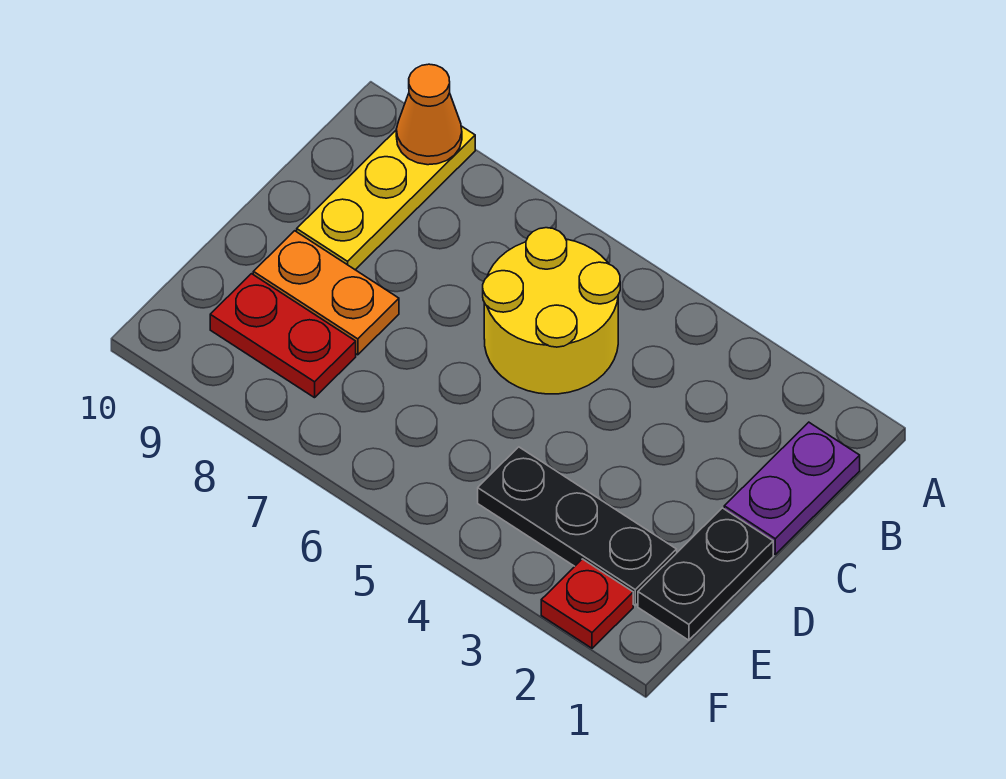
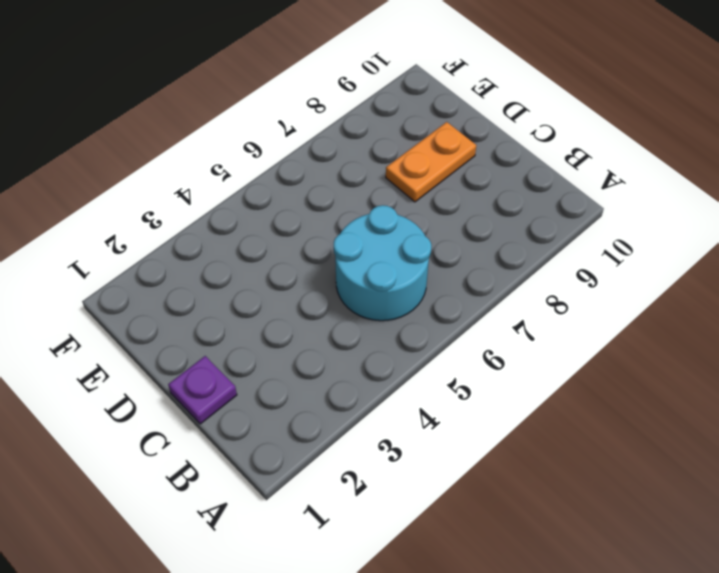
cyan round brick B5:C6 level 1 -> yellow round brick B5:C6 level 1
purple plate C1 level 1 -> purple plate B1:C1 level 1
none -> yellow plate A9:C9 level 1
none -> black plate D1:E1 level 1

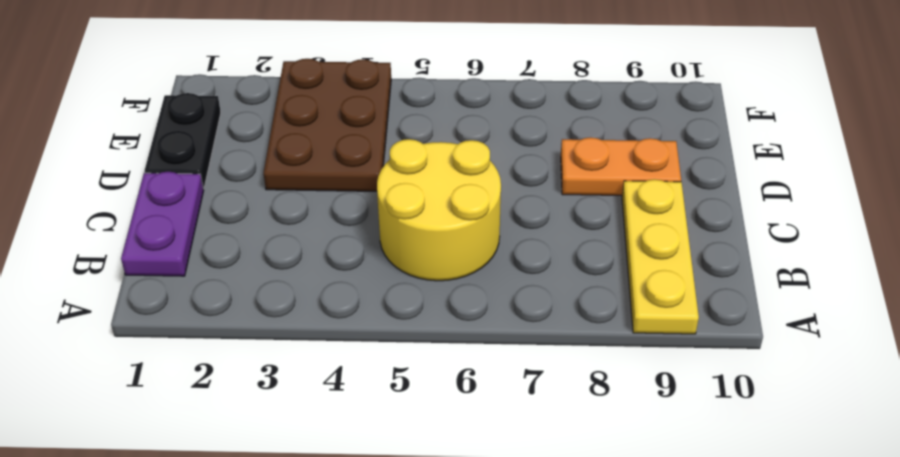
brown plate D3:F4 level 1 -> black plate E2:E4 level 1
none -> red plate E8:E9 level 1
none -> red plate F2 level 1

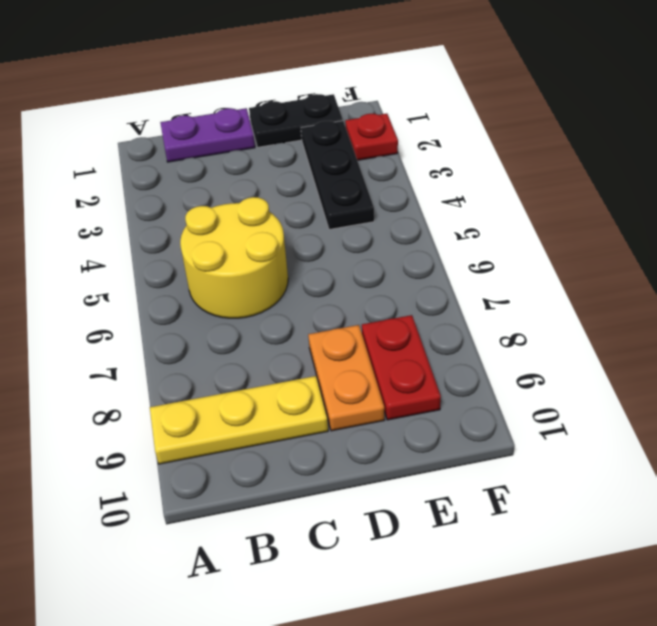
none -> orange cone A9 level 2

